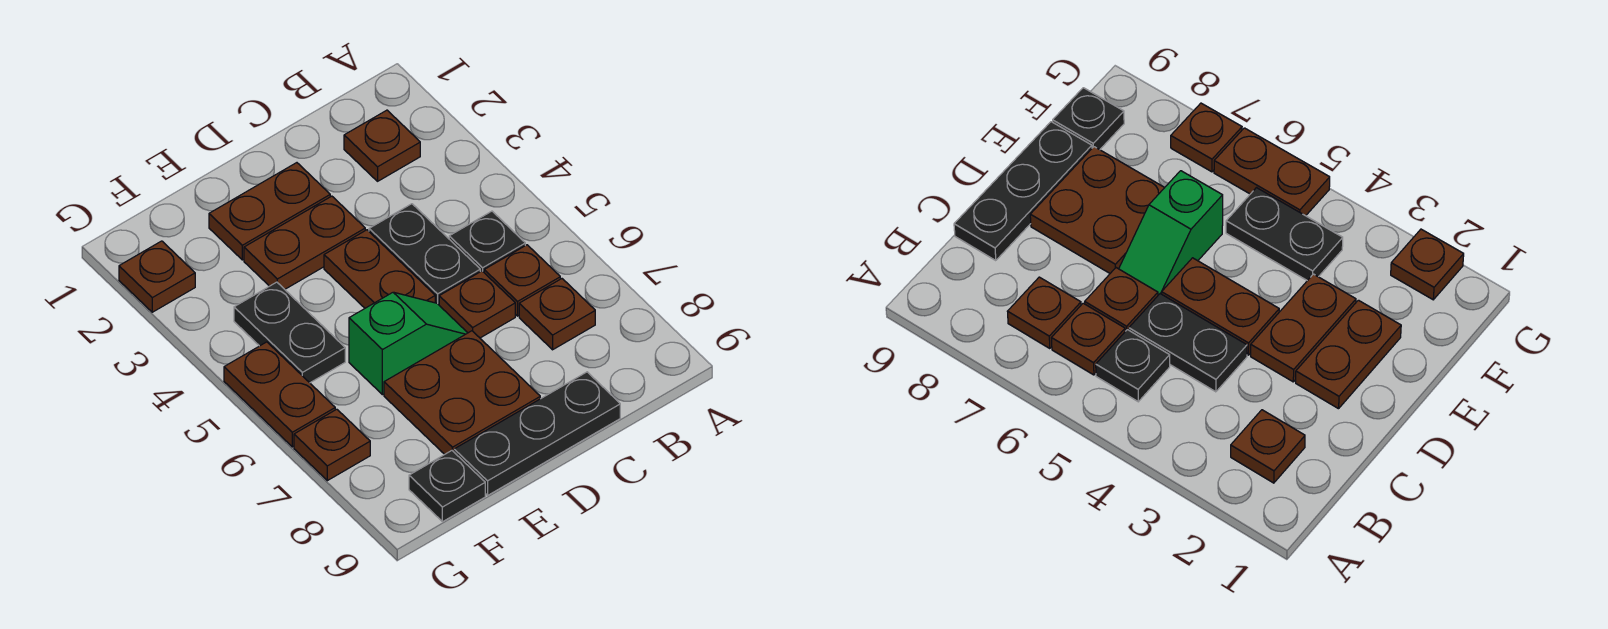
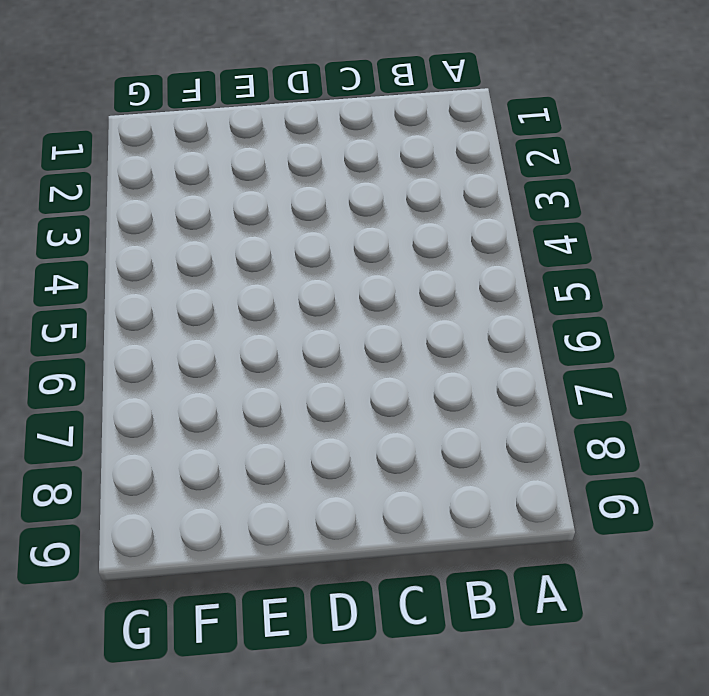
none -> brown plate B2 level 1
none -> black plate B5 level 1
none -> brown plate B6 level 1

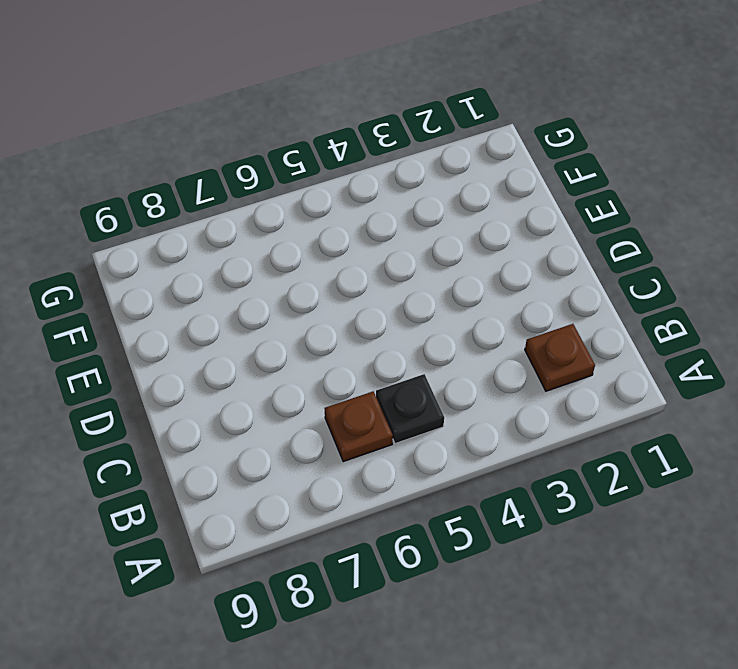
none -> brown plate B7 level 1
none -> black plate C4:C5 level 1
none -> brown plate C6 level 1

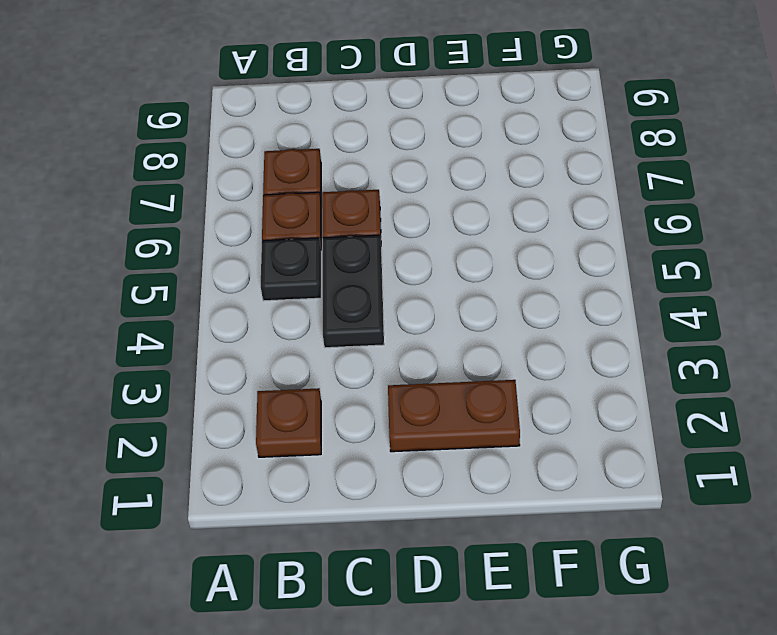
none -> black plate C9:E9 level 1
none -> brown plate D3:E3 level 1
none -> brown plate D4:D5 level 1

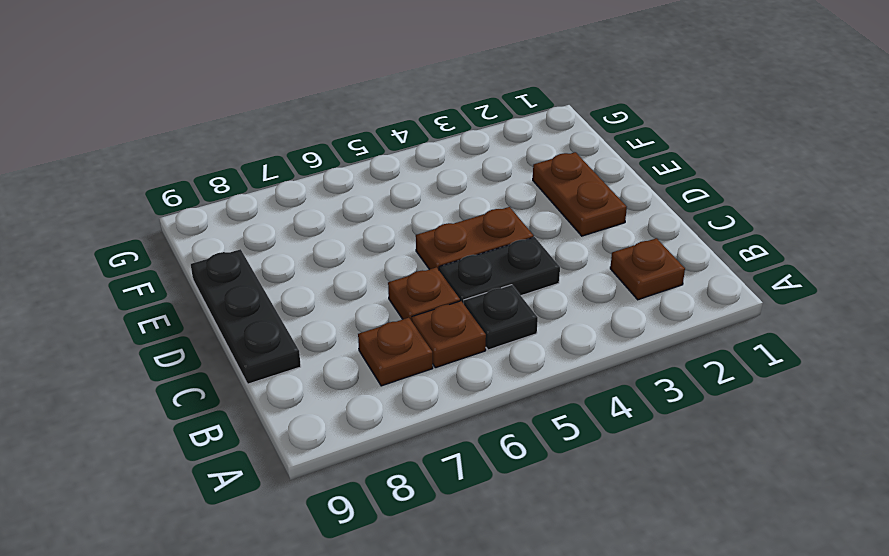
none -> brown plate D3:E3 level 1
none -> green slope D6:E6 level 1 top E
none -> brown plate D7:E8 level 1

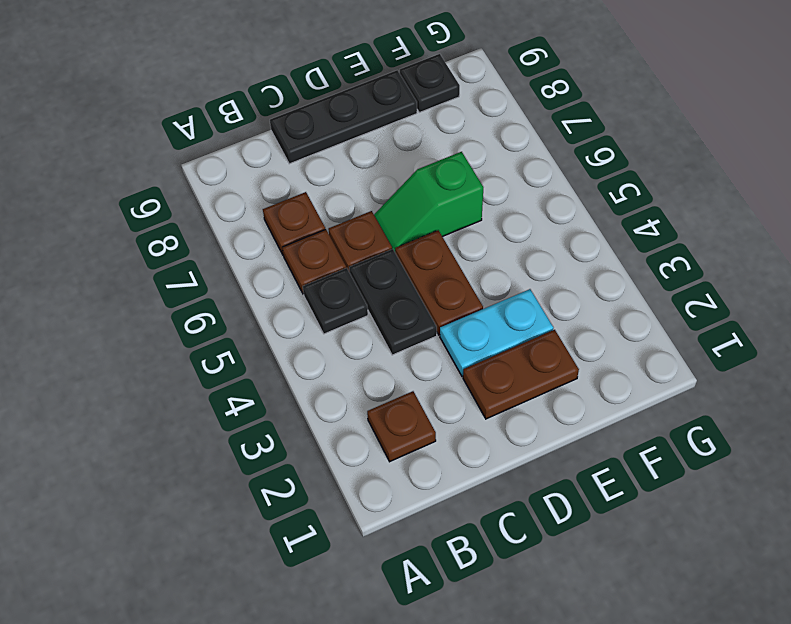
cyan plate D3:E3 level 1 -> brown plate D3:E3 level 1
none -> brown plate D7:E8 level 1
none -> black plate F4:F5 level 1
none -> brown plate G2 level 1

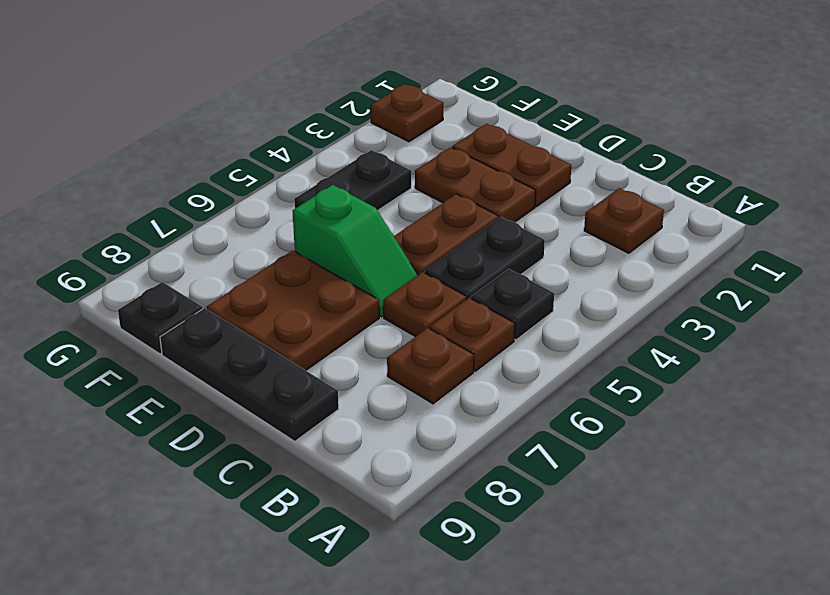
none -> brown plate G5:G6 level 1
none -> brown plate G7 level 1

